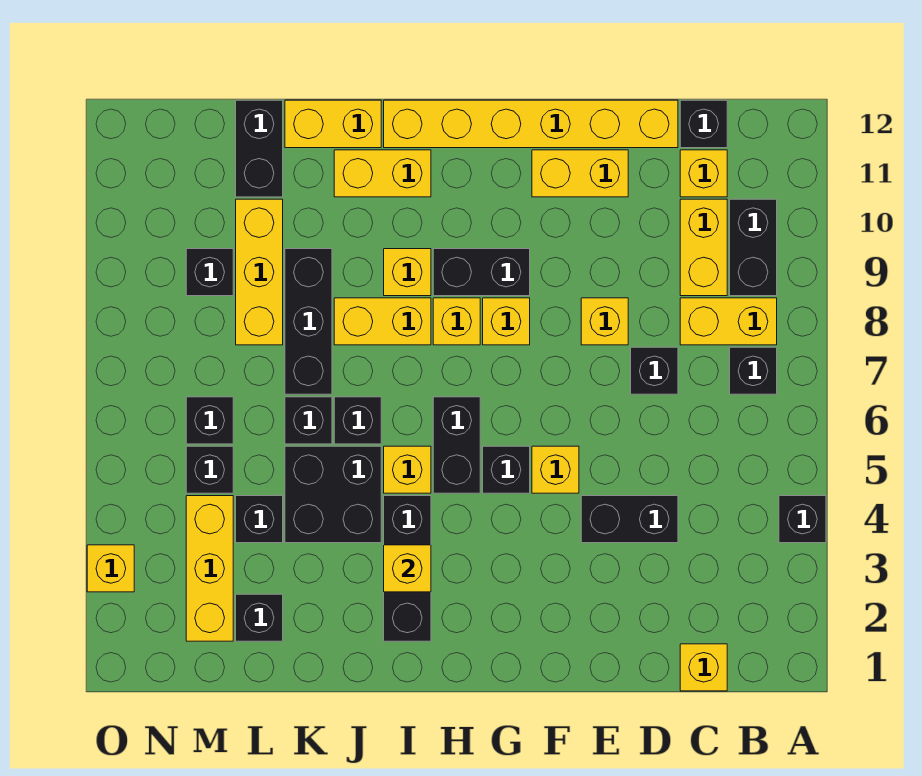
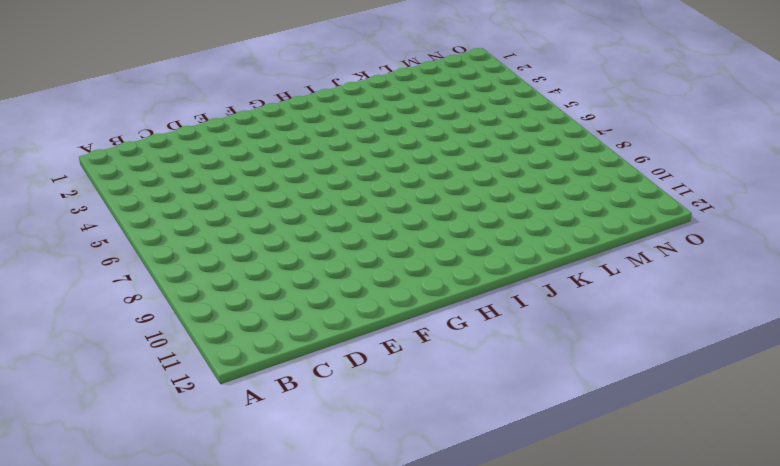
none -> black brick A4 level 1
none -> black brick B7 level 1
none -> yellow brick B8:C8 level 1
none -> black brick B9:B10 level 1

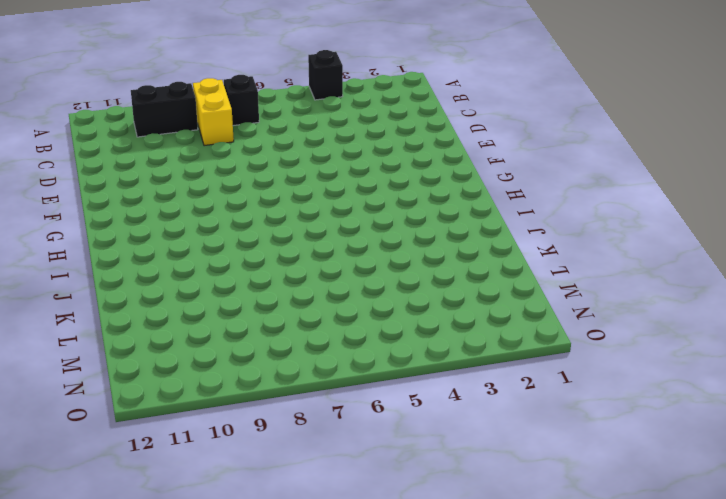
none -> yellow brick C1 level 1
none -> yellow brick C9:C10 level 1
none -> yellow brick C11 level 1
none -> black brick C12 level 1

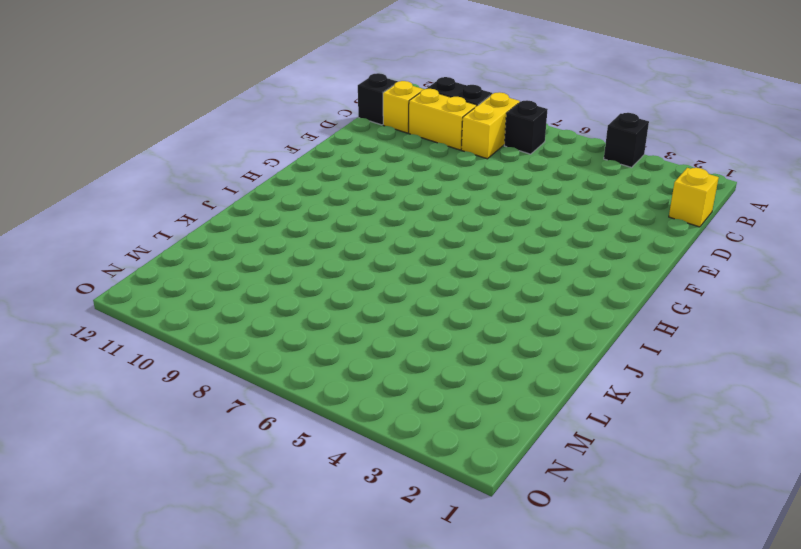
none -> black brick D4:E4 level 1
none -> black brick D7 level 1
none -> yellow brick D12:I12 level 1
none -> yellow brick E8 level 1

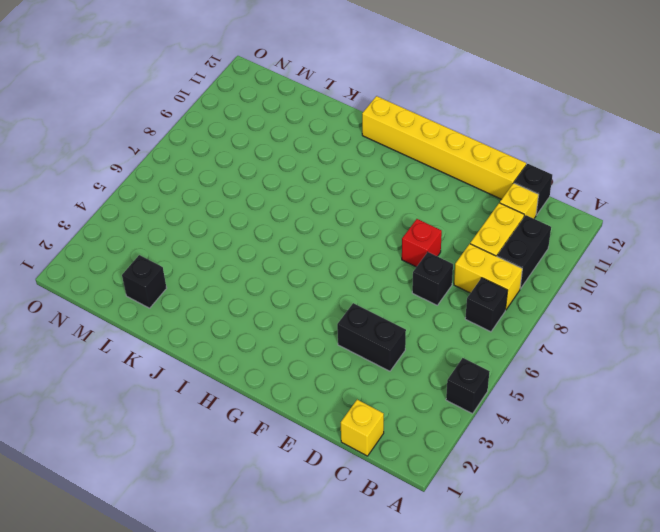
red brick E8 level 1 -> yellow brick E8 level 1
none -> yellow brick E11:F11 level 1
none -> yellow brick F5 level 1
none -> black brick G5 level 1
none -> yellow brick G8 level 1

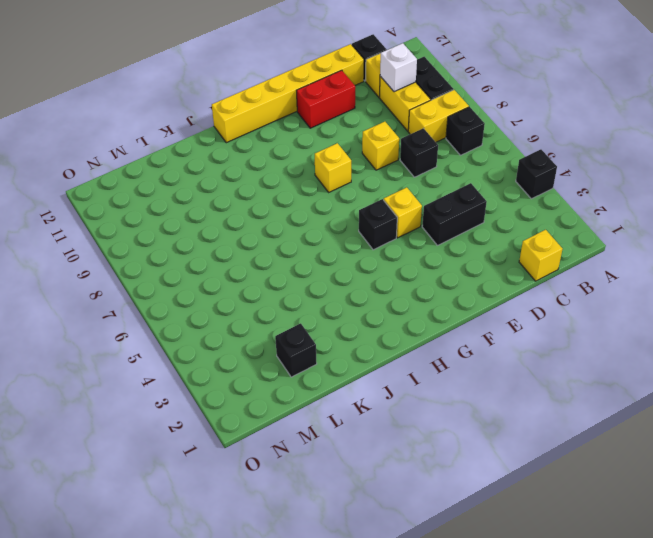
white brick C10 level 2 -> none
red brick E11:F11 level 1 -> yellow brick E11:F11 level 1
none -> black brick G9:H9 level 1
none -> black brick H5:H6 level 1
none -> yellow brick H8 level 1
none -> black brick I2:I4 level 1

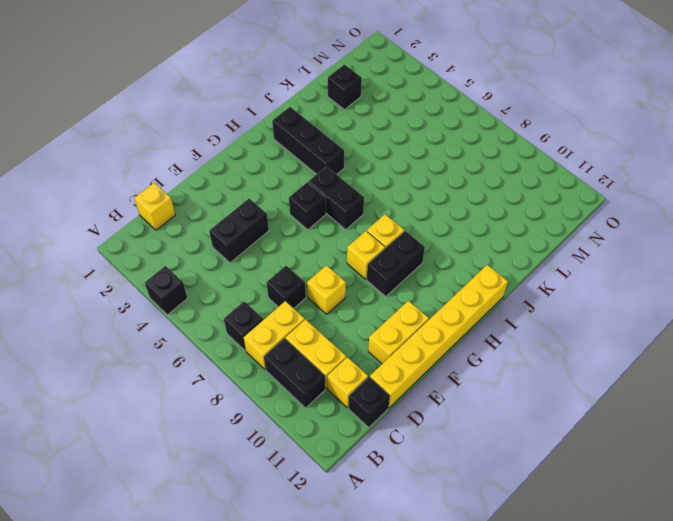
none -> yellow brick F5 level 1
none -> yellow brick I5 level 1
none -> yellow brick I8:J8 level 1
none -> yellow brick I9 level 1

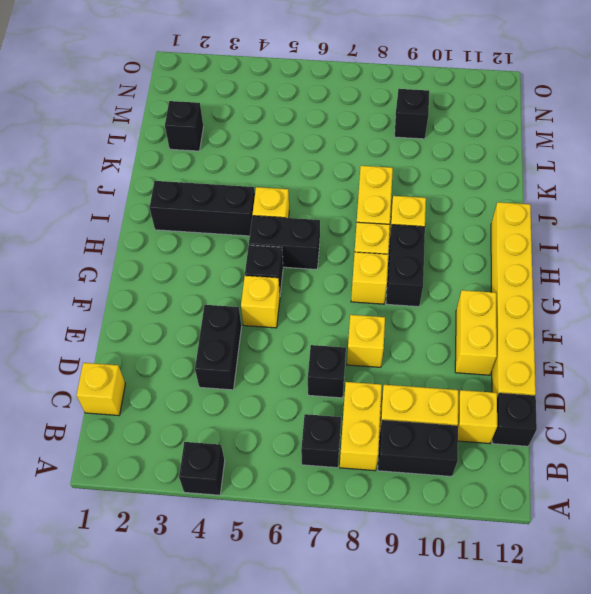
none -> yellow brick I11:J11 level 1
none -> black brick J4:K5 level 1
none -> black brick J6 level 1
none -> yellow brick J12:K12 level 1

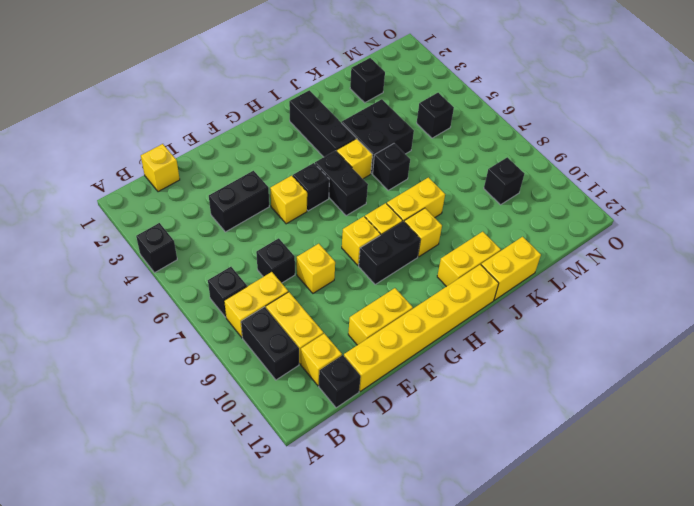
none -> black brick K6 level 1
none -> black brick K7:K9 level 1
none -> black brick L4 level 1
none -> yellow brick L8:L10 level 1

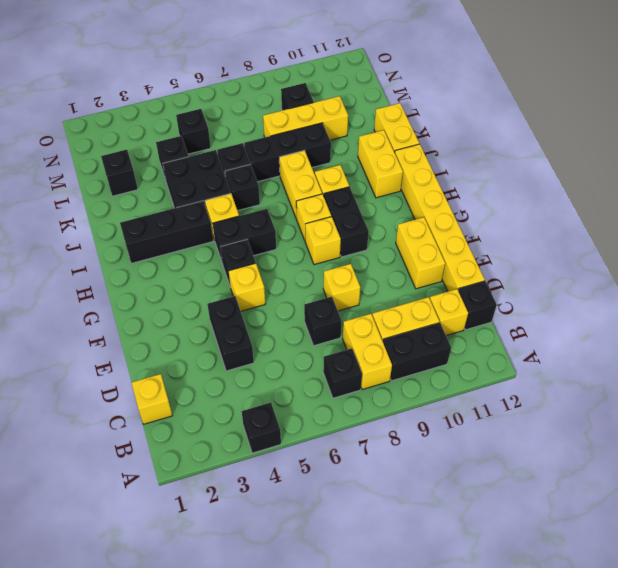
none -> black brick L11:L12 level 1
none -> yellow brick M2:M4 level 1
none -> black brick M6 level 1
none -> yellow brick O3 level 1

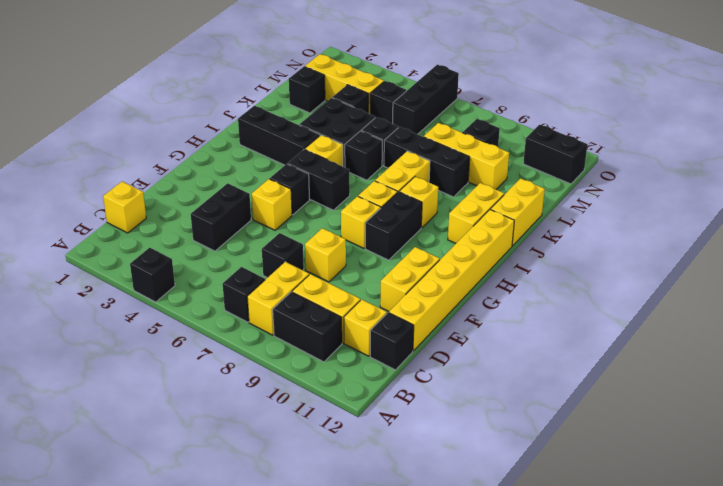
black brick M6:O6 level 1 -> black brick M6 level 1
black brick N11:N12 level 1 -> black brick L11:L12 level 1
none -> yellow brick O3 level 1
none -> yellow brick I3 level 2

